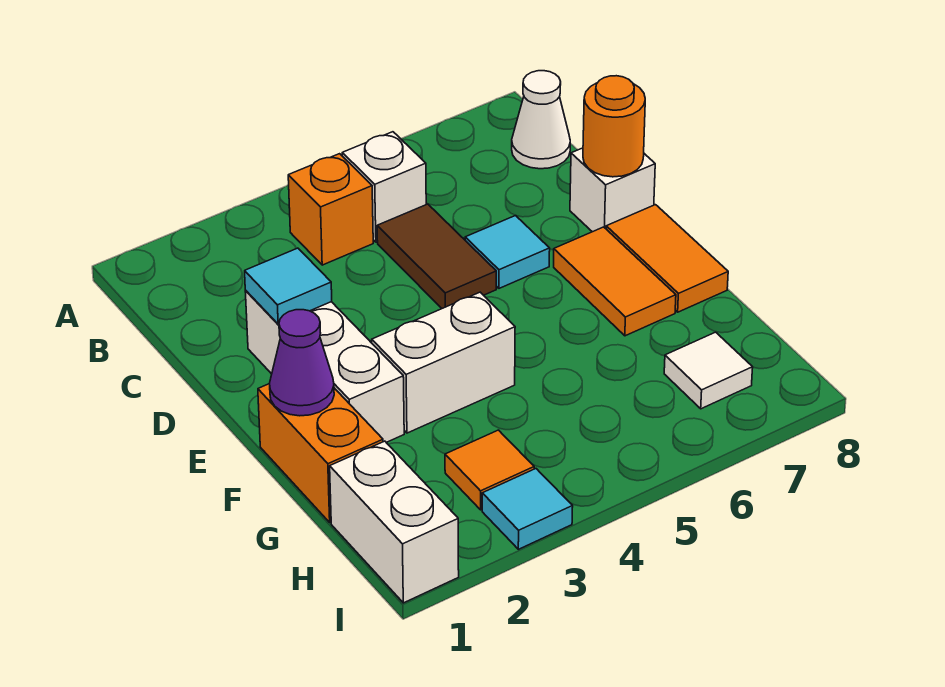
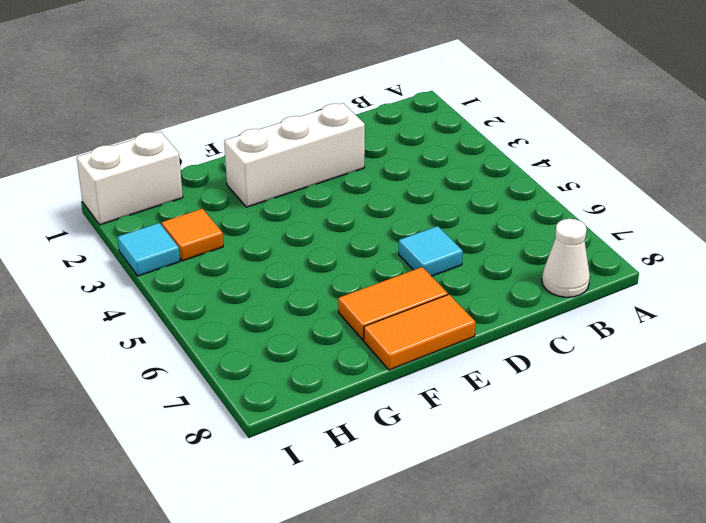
none -> orange brick B4 level 1
none -> white brick B5 level 1
none -> brown tile C5:D5 level 1

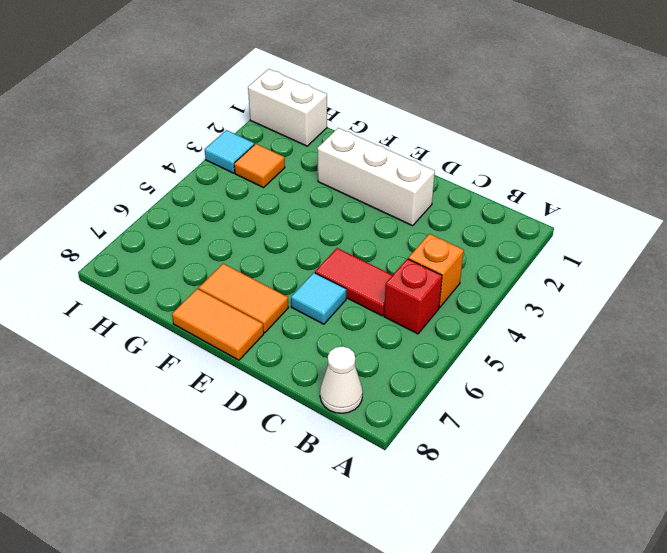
red brick B5 level 1 -> white brick B5 level 1
red tile C5:D5 level 1 -> brown tile C5:D5 level 1
none -> white brick D8 level 1
none -> orange brick F1:G1 level 1
none -> white brick F3:F4 level 1

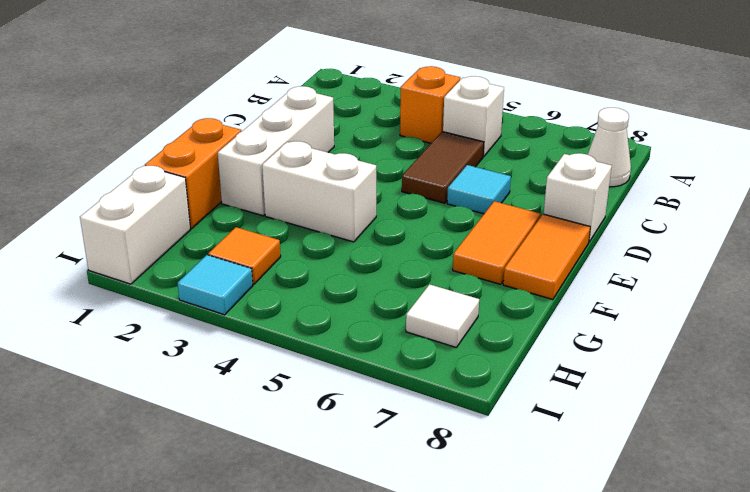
none -> cyan tile D2 level 2
none -> orange round brick D8 level 2
none -> purple cone F1 level 2

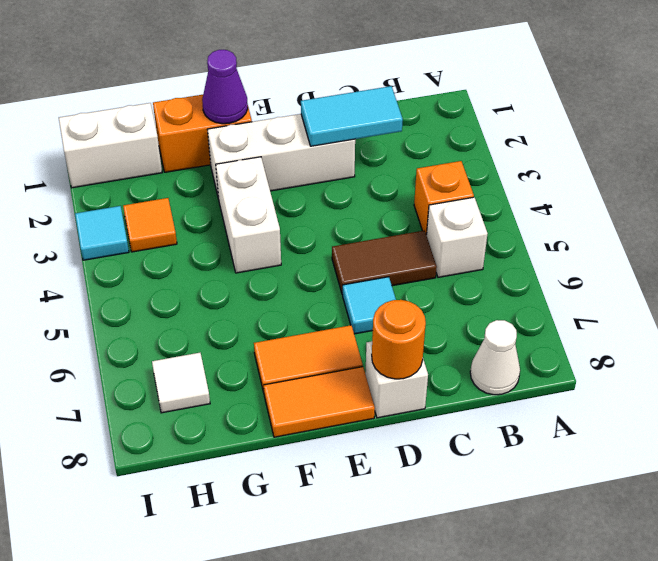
cyan tile C2:D2 level 2 -> cyan tile D2 level 2

